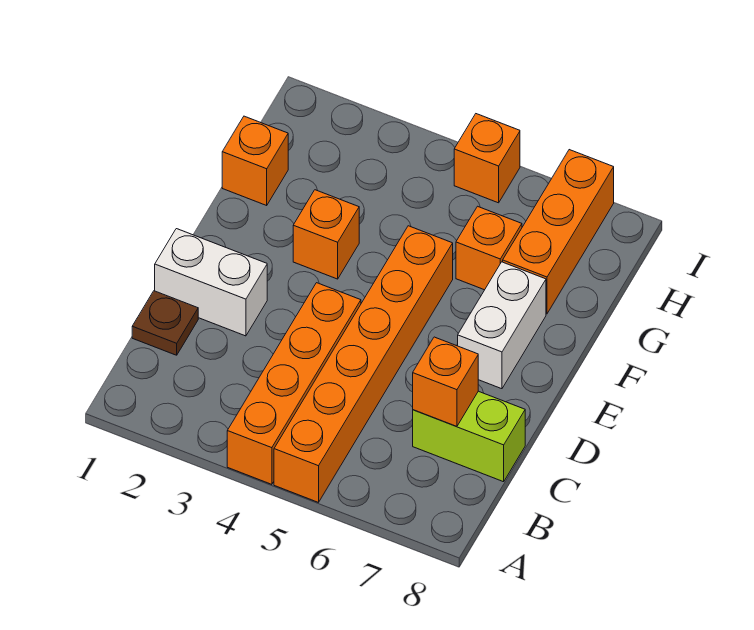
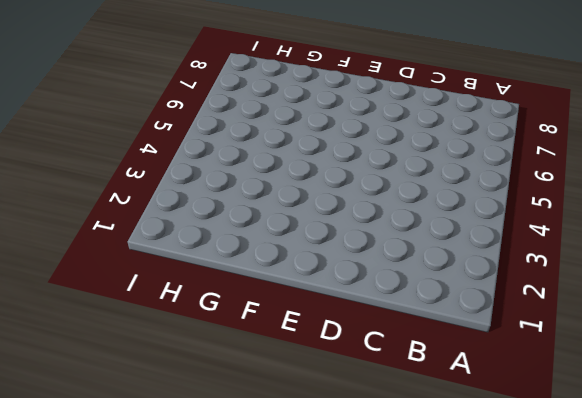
none -> orange brick A4:D4 level 1
none -> orange brick A5:F5 level 1
none -> brown plate C1 level 1

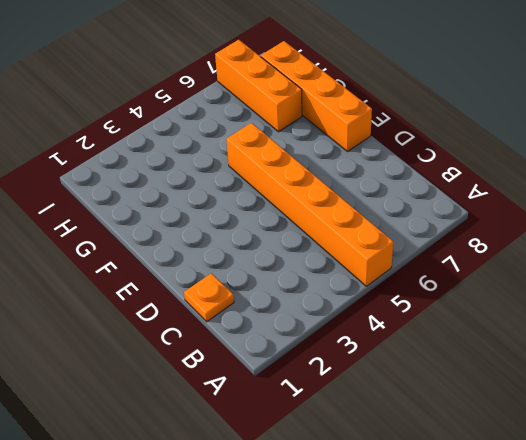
orange plate C1 level 1 -> brown plate C1 level 1
orange brick E8:H8 level 1 -> orange brick A4:D4 level 1
none -> lime brick C7:C8 level 1
none -> white brick D1:D2 level 1
none -> white brick E7:F7 level 1

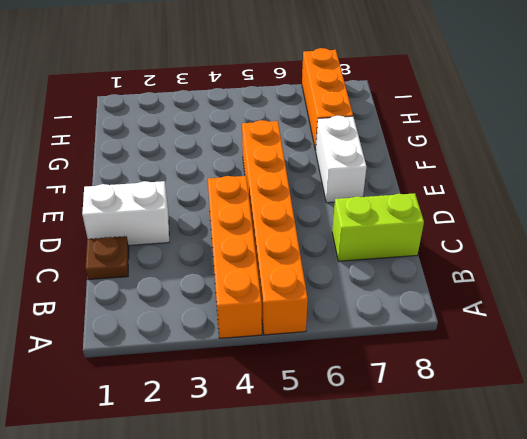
none -> orange brick F3 level 1
none -> orange brick G1 level 1
none -> orange brick G6 level 1

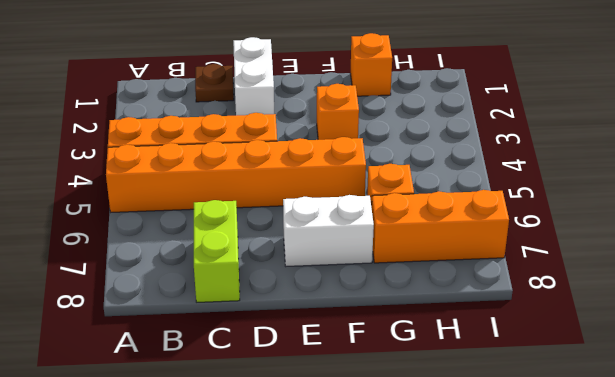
none -> orange brick I5 level 1
none -> orange brick C7 level 2

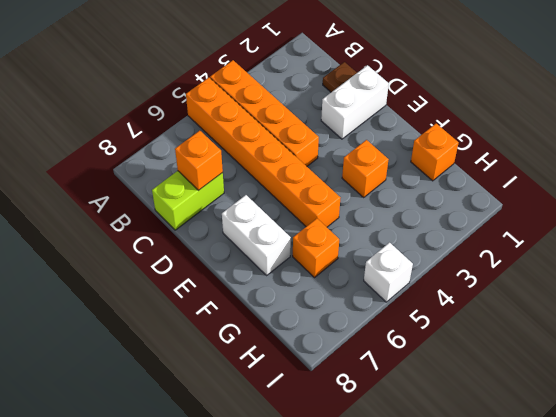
white brick I5 level 1 -> orange brick I5 level 1
none -> orange brick G7:I7 level 1

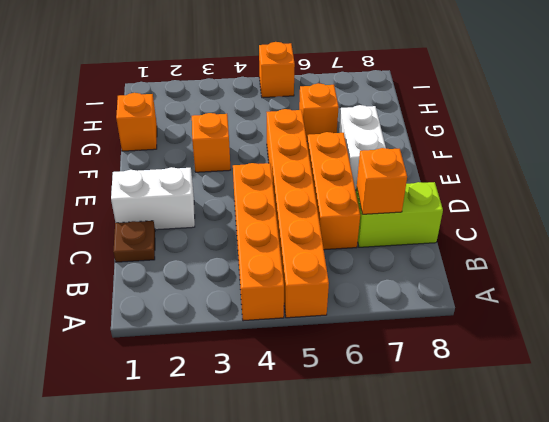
orange brick C6:E6 level 1 -> orange brick G7:I7 level 1

